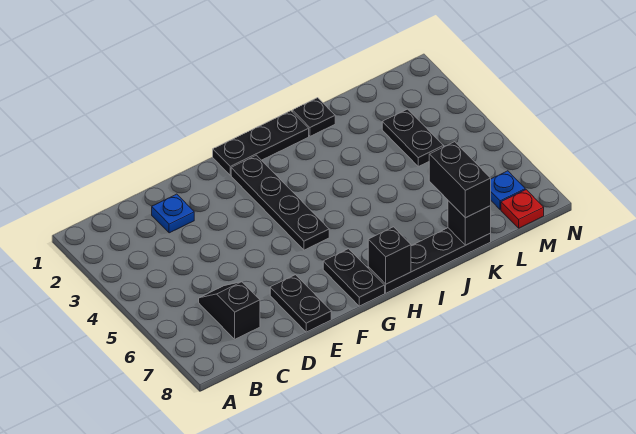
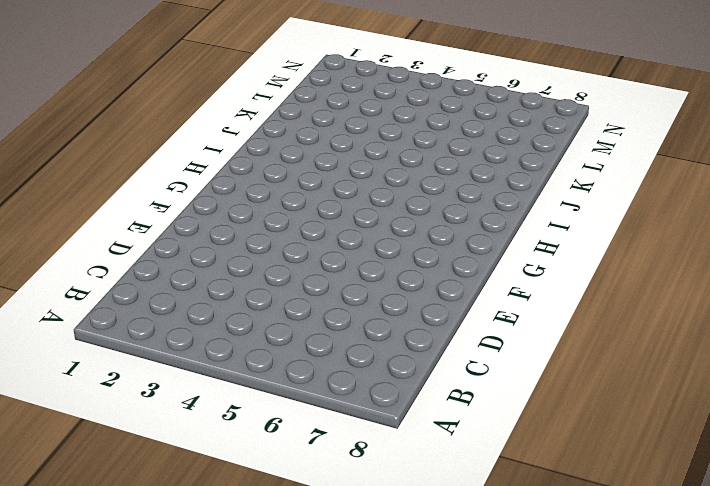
none -> black slope C6:C7 level 1 top 7
none -> blue plate D2 level 1
none -> black plate E7:E8 level 1

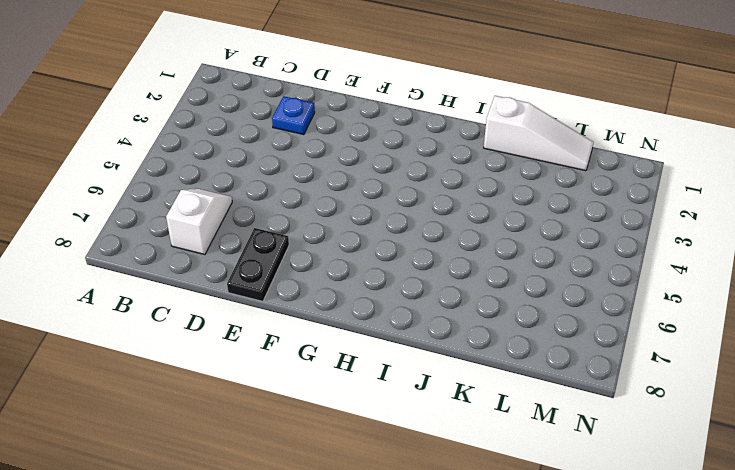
white slope C6:C7 level 1 top 7 -> black slope C6:C7 level 1 top 7
white slope J1:L1 level 1 top J -> black plate J1 level 1
none -> black plate G1:I1 level 1
none -> black plate G2:G5 level 1
none -> black plate G7:G8 level 1

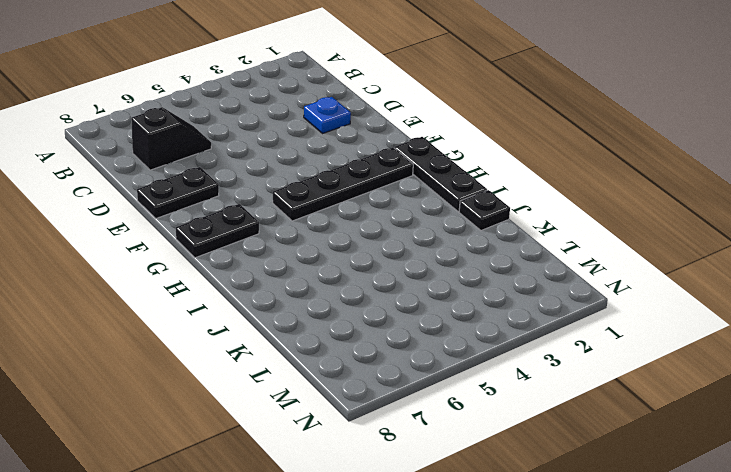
none -> black plate H8:K8 level 1
none -> black plate L3:L4 level 1
none -> blue plate M7 level 1

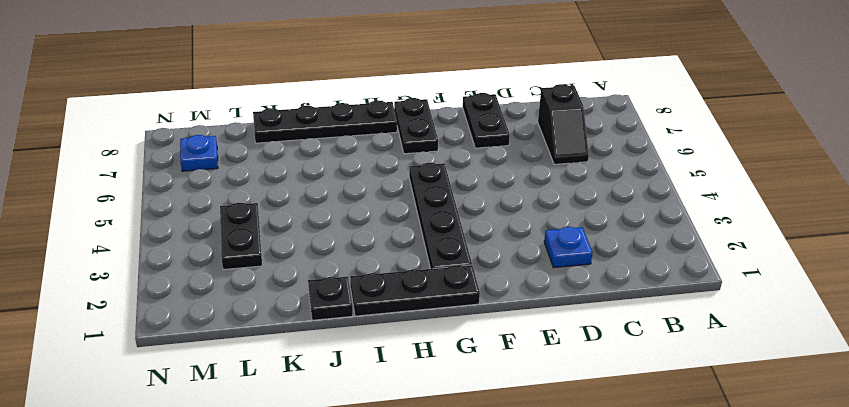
none -> red plate M8 level 1
none -> black brick H8 level 2
none -> black brick K8 level 2

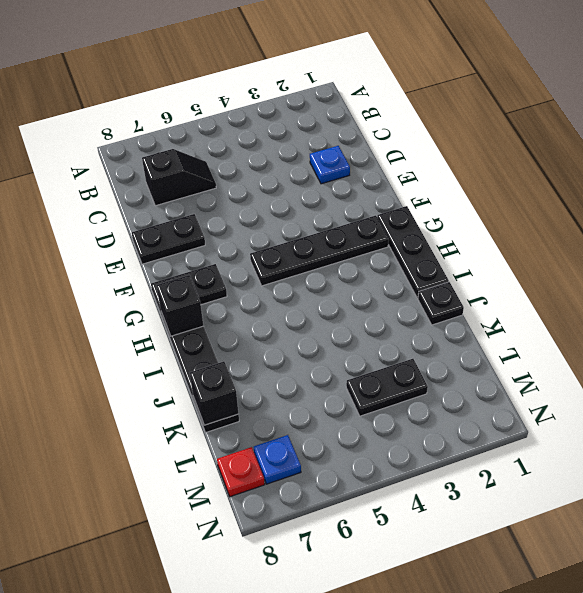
none -> black brick K7:K8 level 3

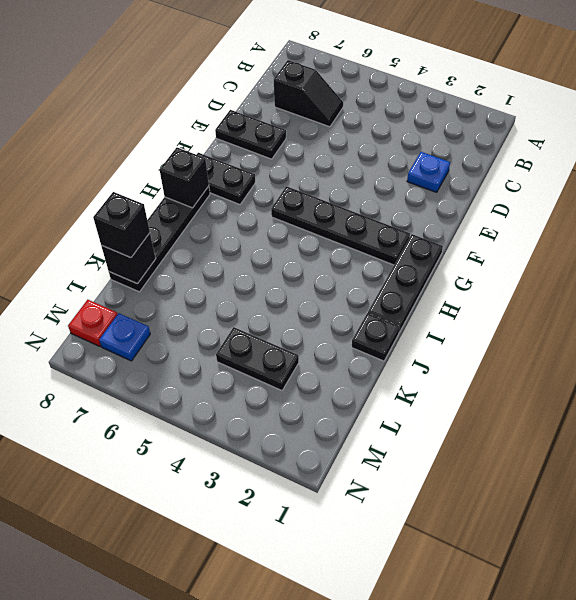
black brick K8 level 3 -> black brick K7:K8 level 3

